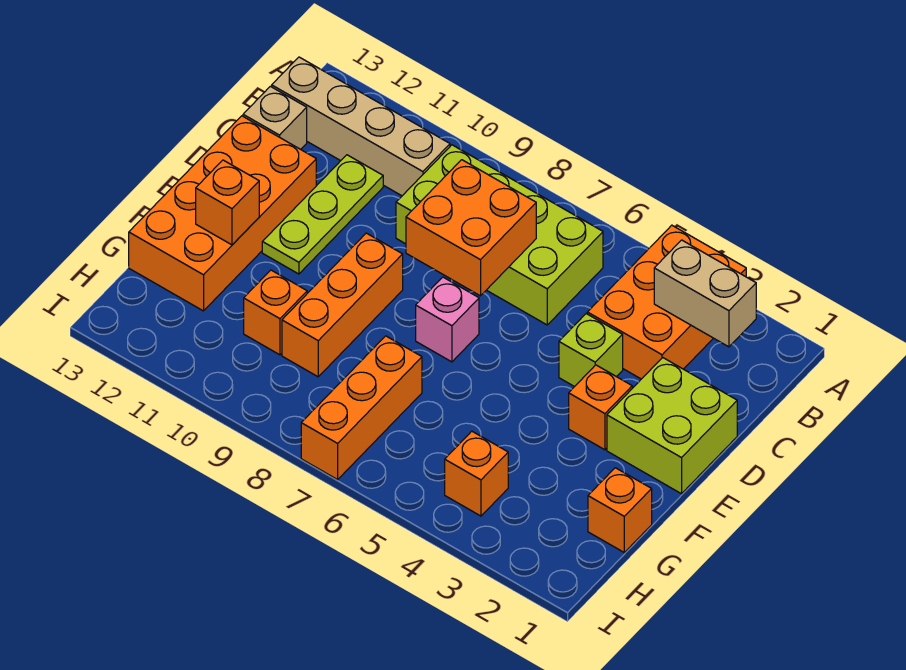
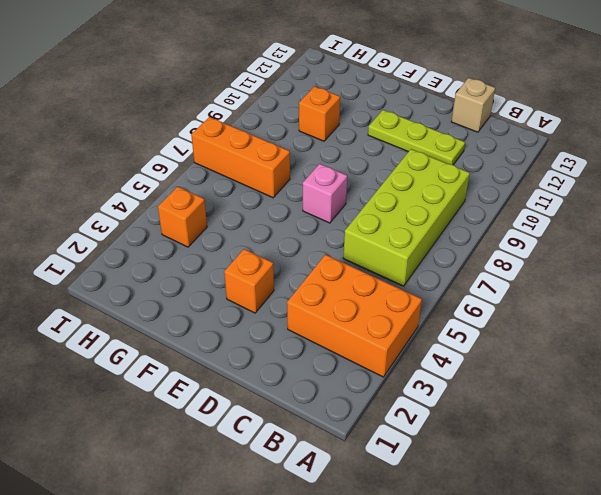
none -> tan brick B10:B13 level 1
none -> lime brick D1:E2 level 1
none -> lime brick D4 level 1

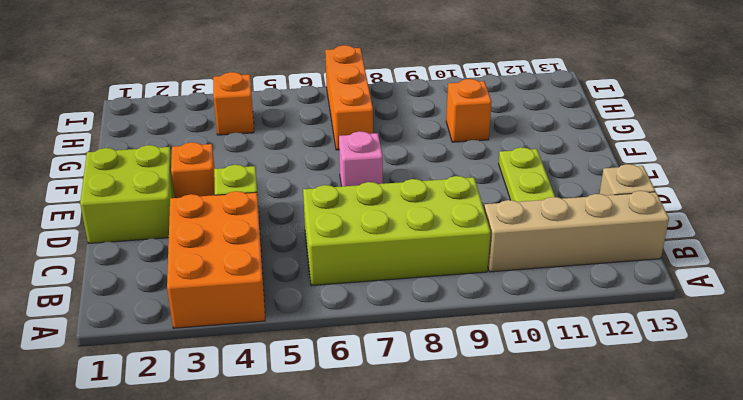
none -> orange brick D12:G13 level 1
none -> orange brick E9:G9 level 1
none -> orange brick G1 level 1

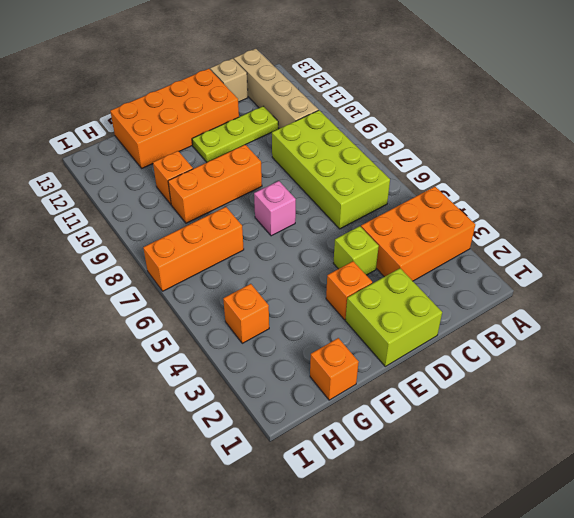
none -> tan brick B2:B3 level 2
none -> orange brick C7:D8 level 2
none -> orange brick F12 level 2

